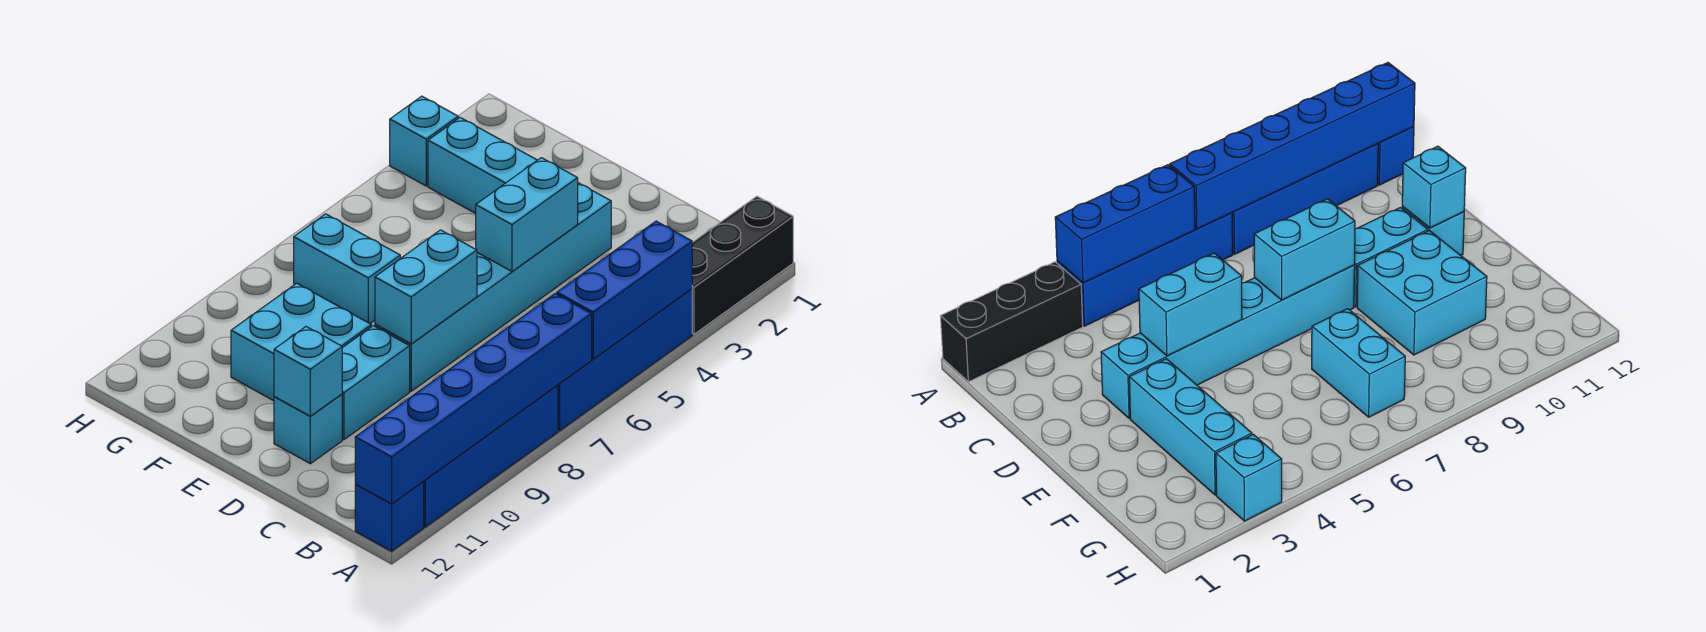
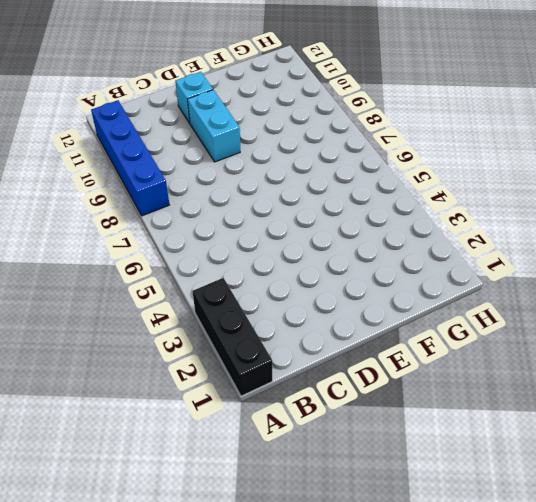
none -> blue brick A4:A7 level 1
none -> blue brick A12 level 1
none -> cyan brick D3:D8 level 1

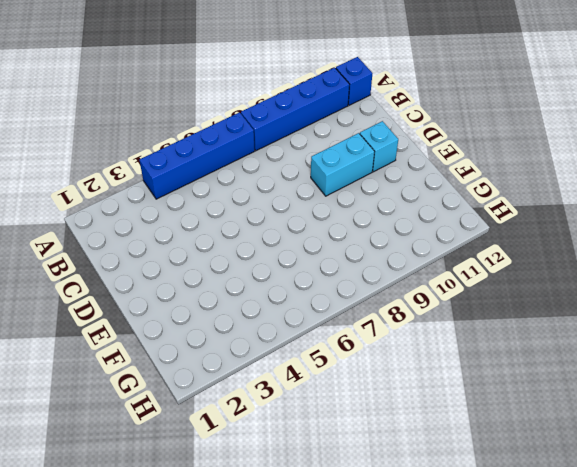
none -> black brick A1:A3 level 1
none -> cyan brick D3:D8 level 1
none -> cyan brick E3:G3 level 1

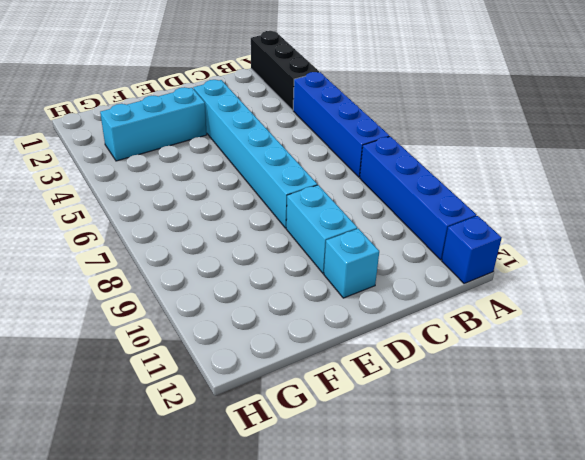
none -> cyan brick E9:F10 level 1
none -> cyan brick F7:G7 level 1
none -> cyan brick H3 level 1

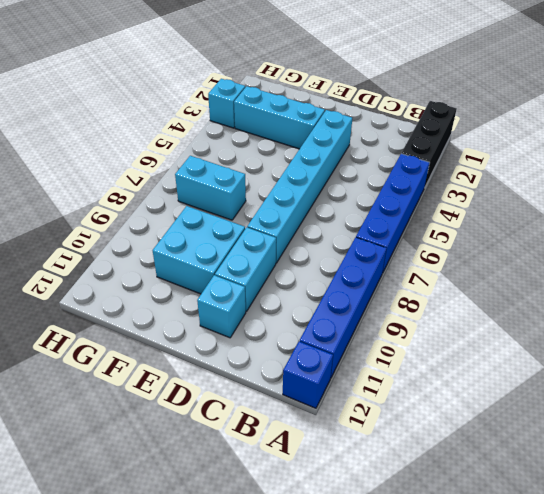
none -> blue brick A4:A6 level 2
none -> blue brick A7:A12 level 2
none -> cyan brick D4:D5 level 2

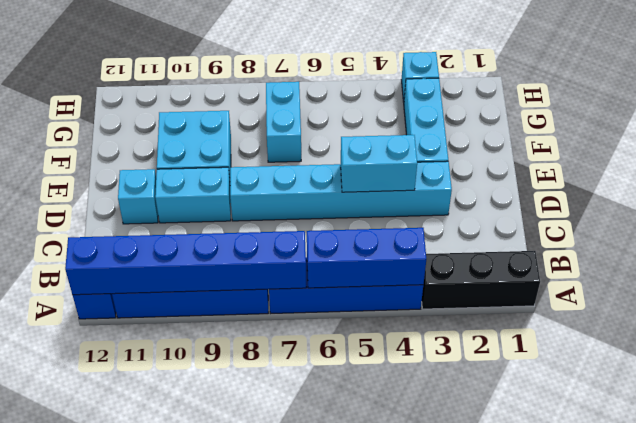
none -> cyan brick D7:D8 level 2
none -> cyan brick D11 level 2

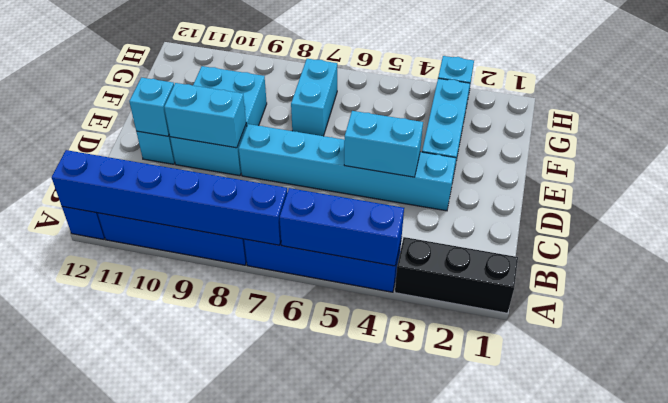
cyan brick D9:D10 level 2 -> cyan brick D7:D8 level 2

